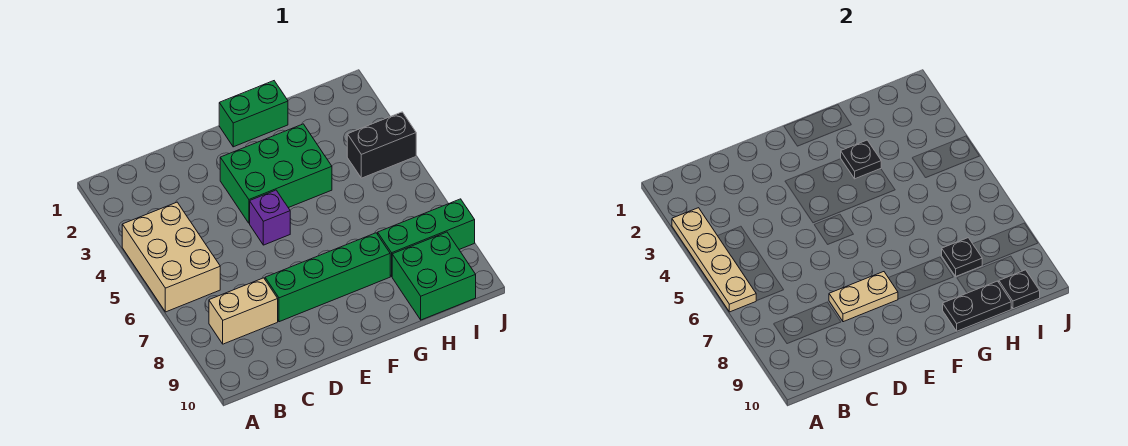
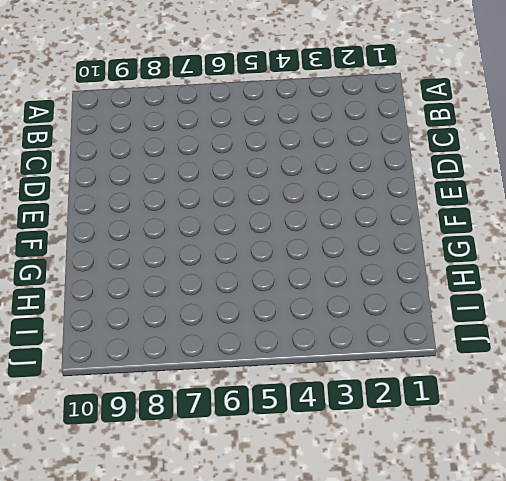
none -> tan brick A4:B6 level 1
none -> tan brick B8:C8 level 1
none -> green brick D8:G8 level 1

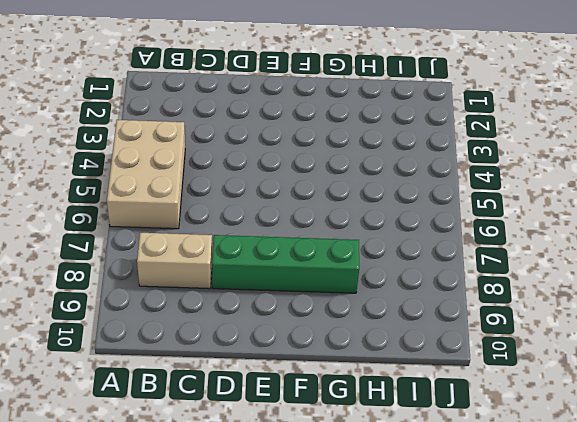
none -> green brick E3:G4 level 1
none -> purple brick E5 level 1
none -> green brick F1:G1 level 1

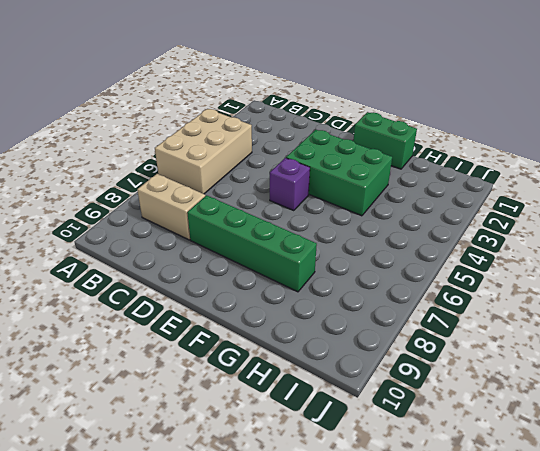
none -> green brick H8:J8 level 1
none -> green brick H9:I10 level 1
none -> black brick I4:J4 level 1

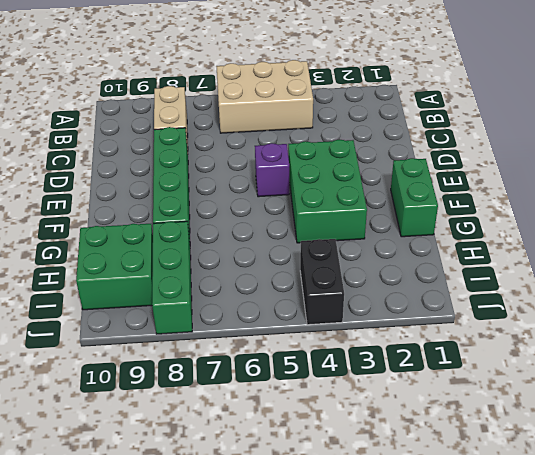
none -> tan plate A3:A6 level 2
none -> tan plate D8:E8 level 2
none -> black plate G3 level 2

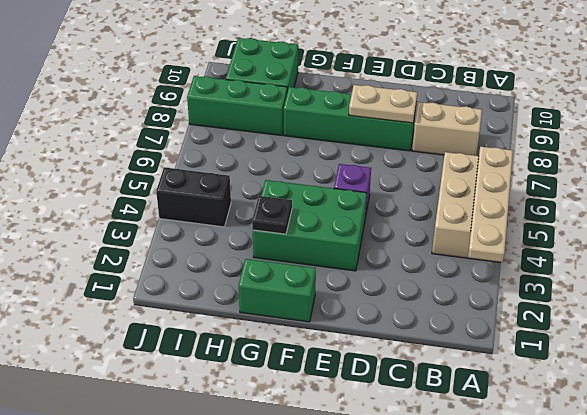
none -> black plate G10:H10 level 2
none -> black plate H8 level 2
none -> black plate I10 level 2

